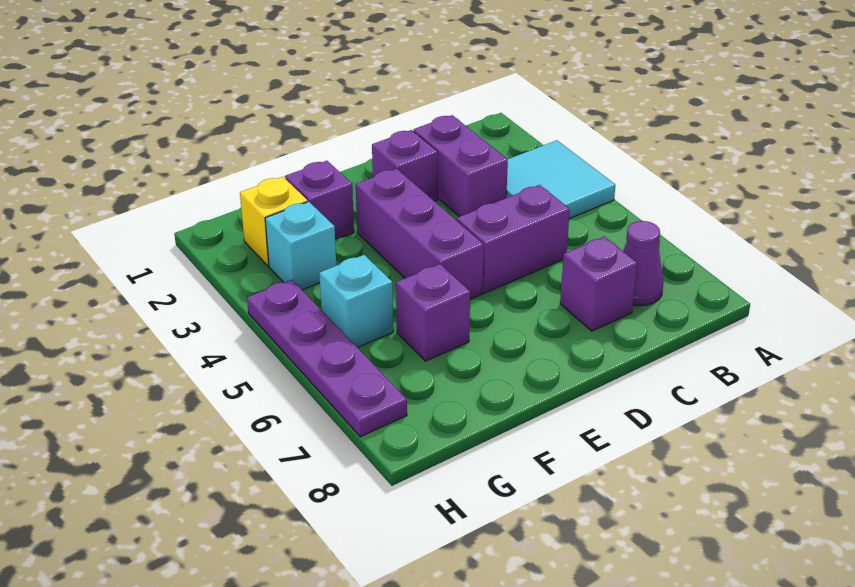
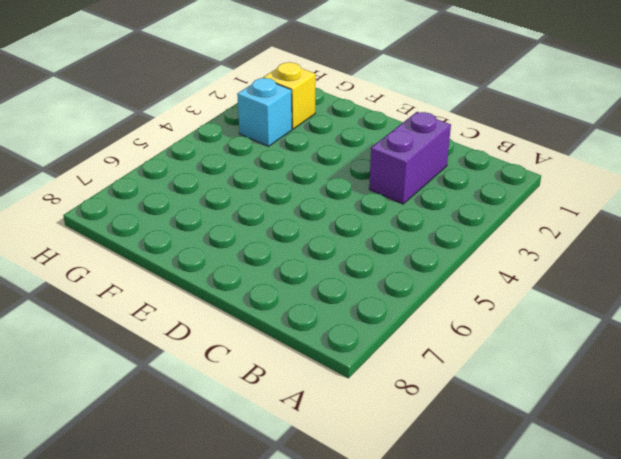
none -> cyan tile A3:B4 level 1
none -> purple cone B7 level 1
none -> purple brick C5:D5 level 1

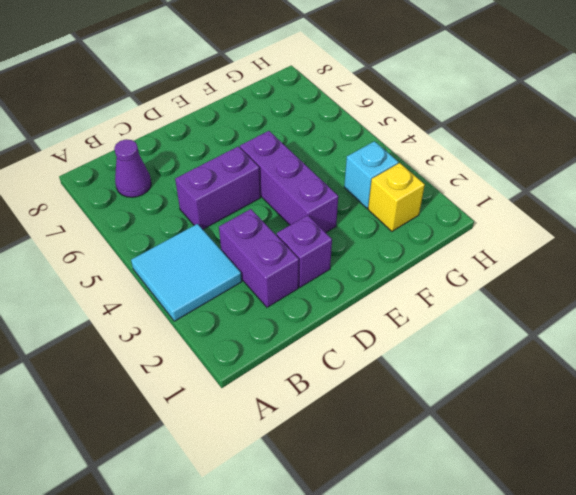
none -> purple brick C7 level 1
none -> purple brick F2 level 1
none -> purple brick F6 level 1

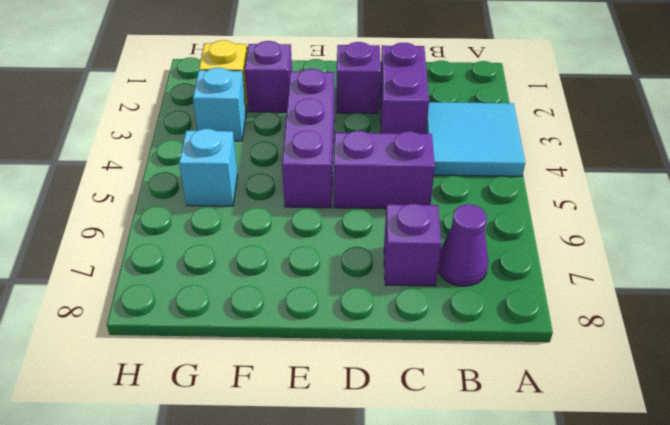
none -> purple brick F6 level 1
none -> purple plate H4:H7 level 1

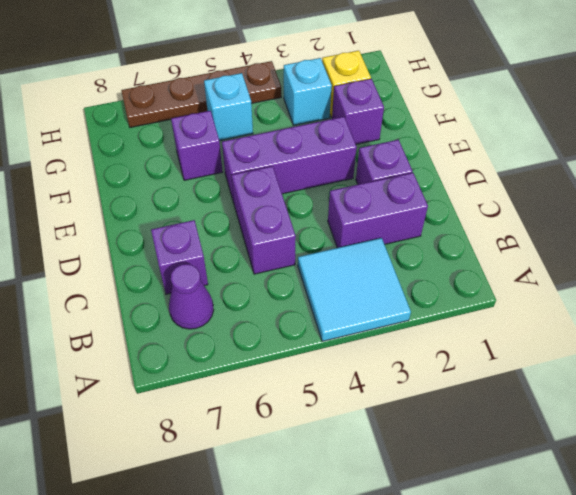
brown plate H4:H7 level 1 -> purple plate H4:H7 level 1

